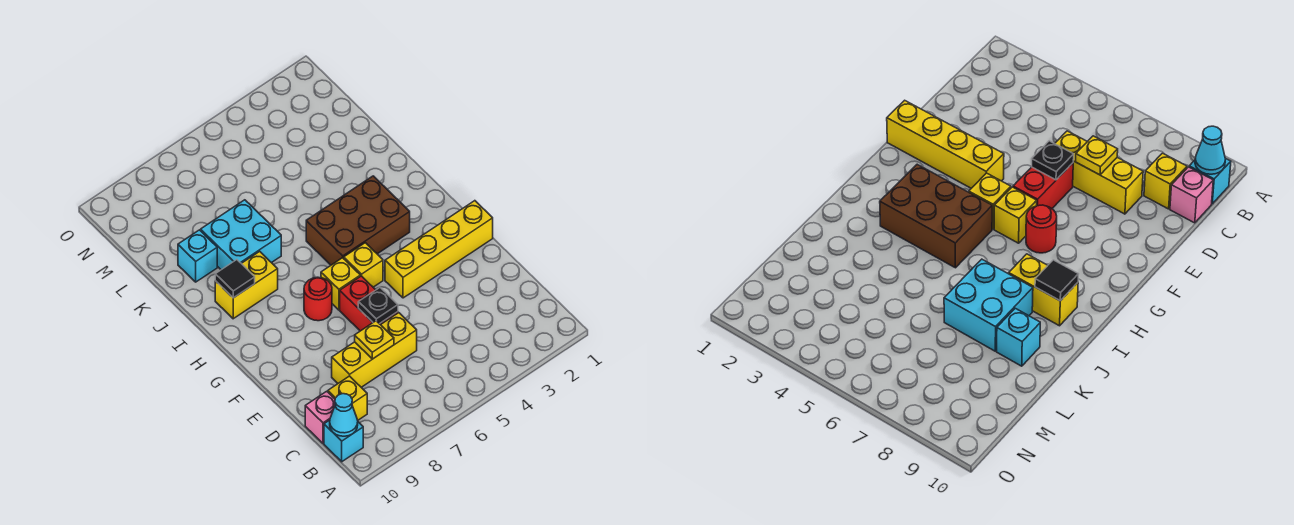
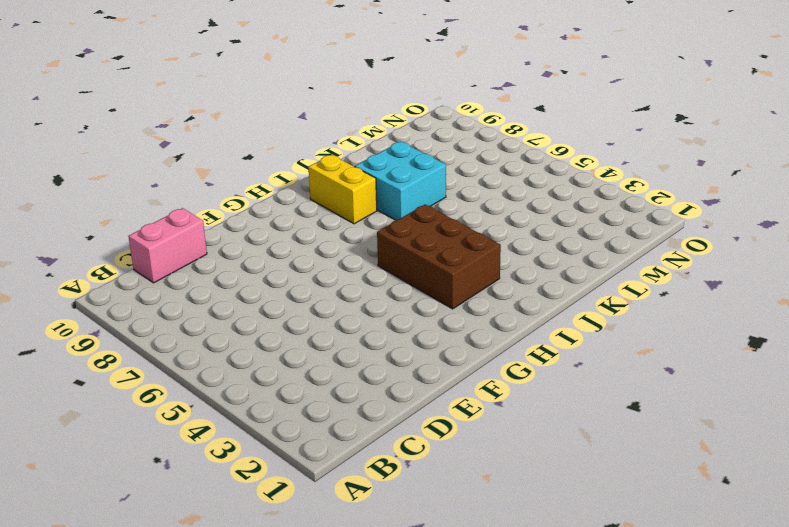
pink brick C10:D10 level 1 -> pink brick C10 level 1
none -> cyan brick B10 level 1
none -> yellow brick C9 level 1
none -> yellow brick D6:D8 level 1

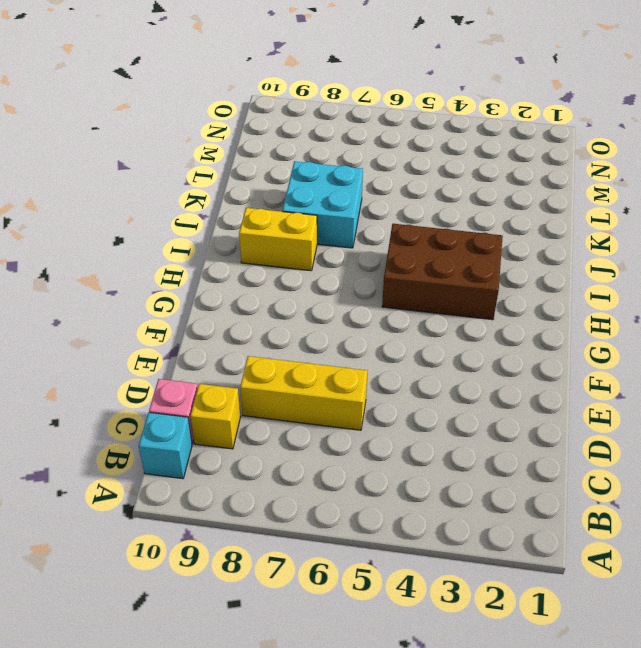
none -> red brick E6:F6 level 1
none -> yellow brick F1:F4 level 1
none -> yellow brick G5 level 1

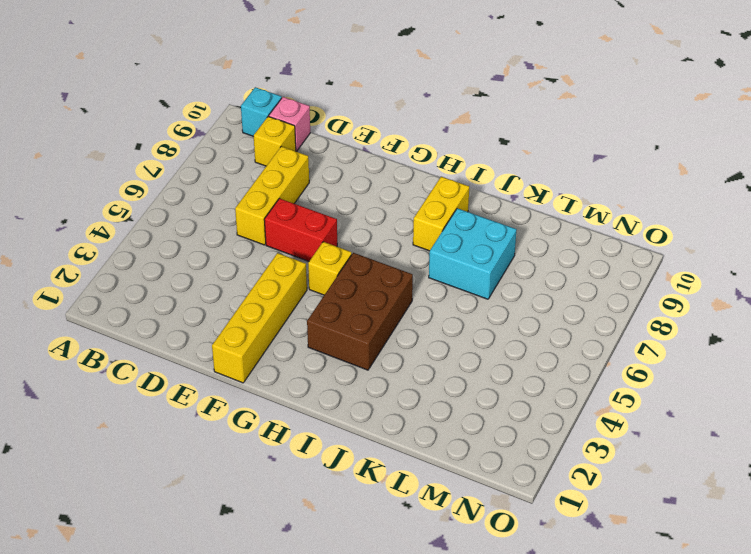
none -> yellow brick G6 level 1
none -> red round brick G7 level 1
none -> cyan brick K9 level 1

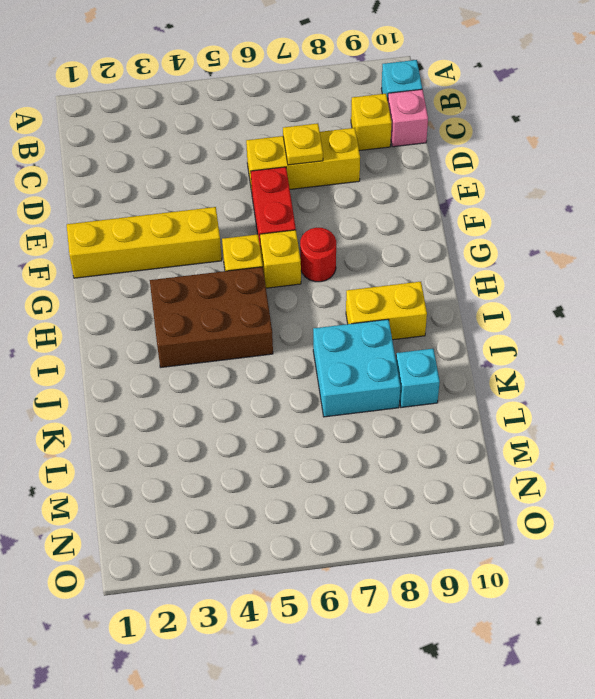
none -> cyan cone B10 level 2
none -> black plate E6 level 2
none -> black tile I9 level 2

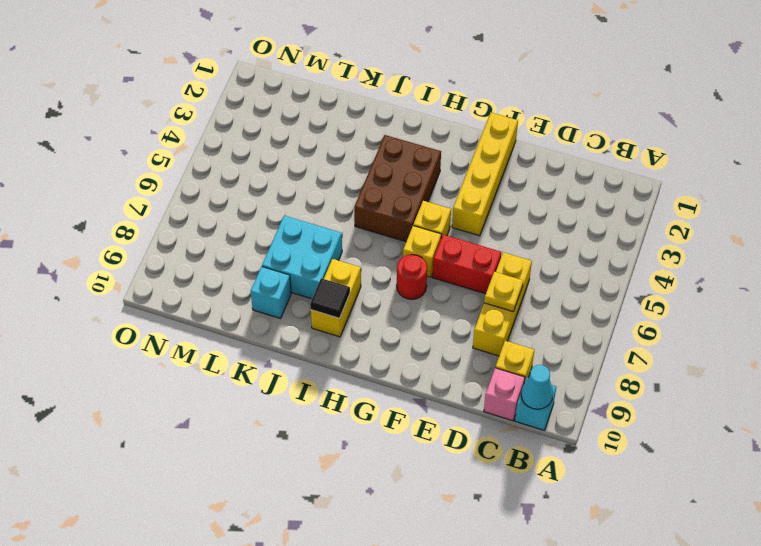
none -> black plate E6 level 2

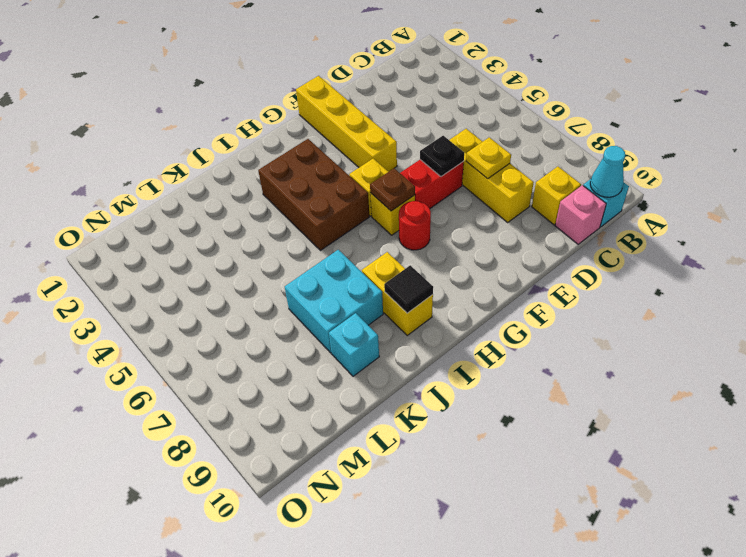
brown plate G6 level 2 -> none

